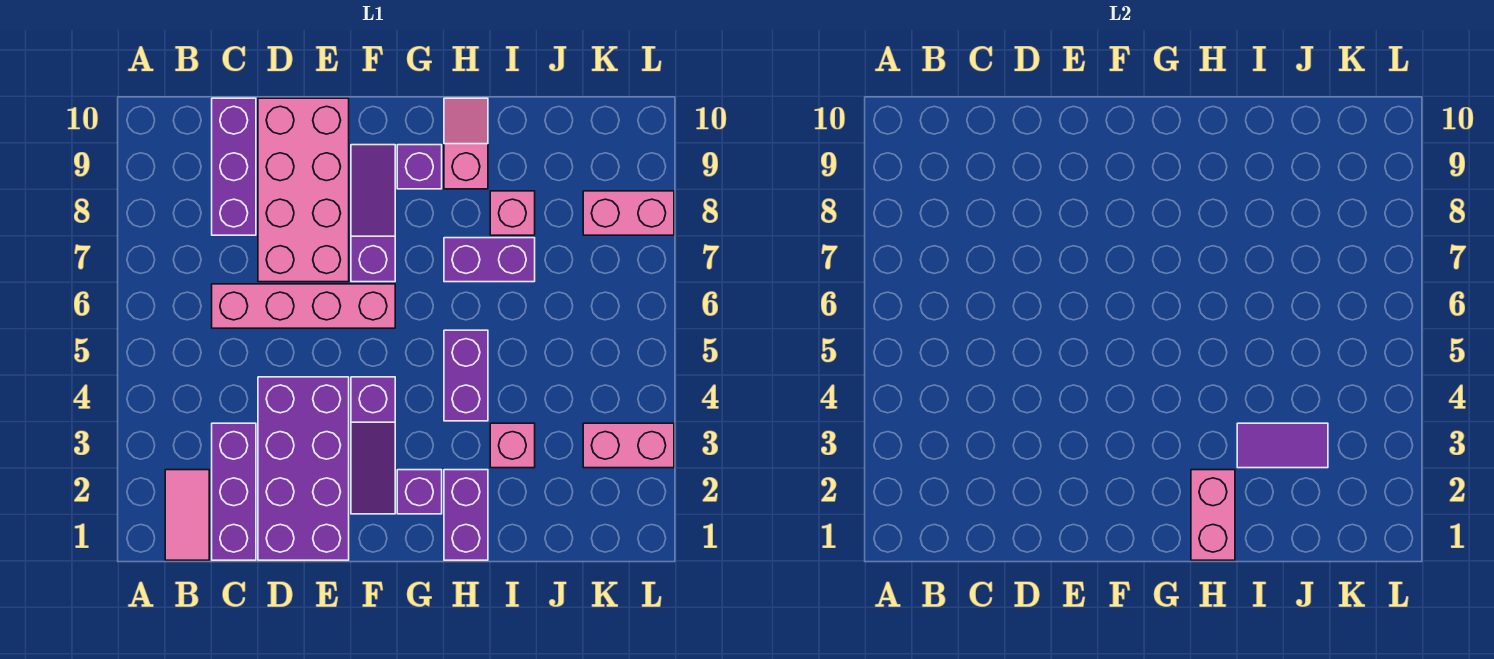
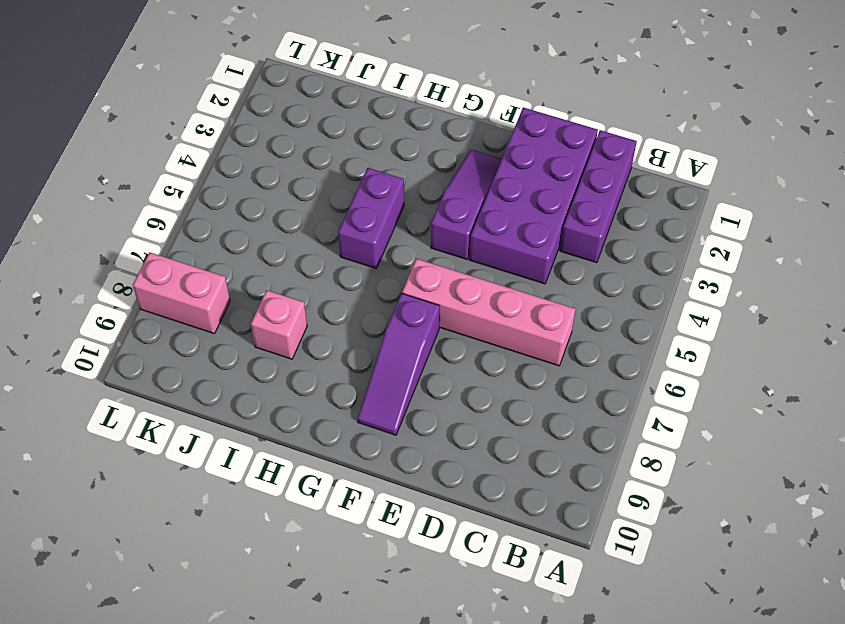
none -> pink tile B1:B2 level 1
none -> purple brick C8:C10 level 1
none -> pink brick D7:E10 level 1

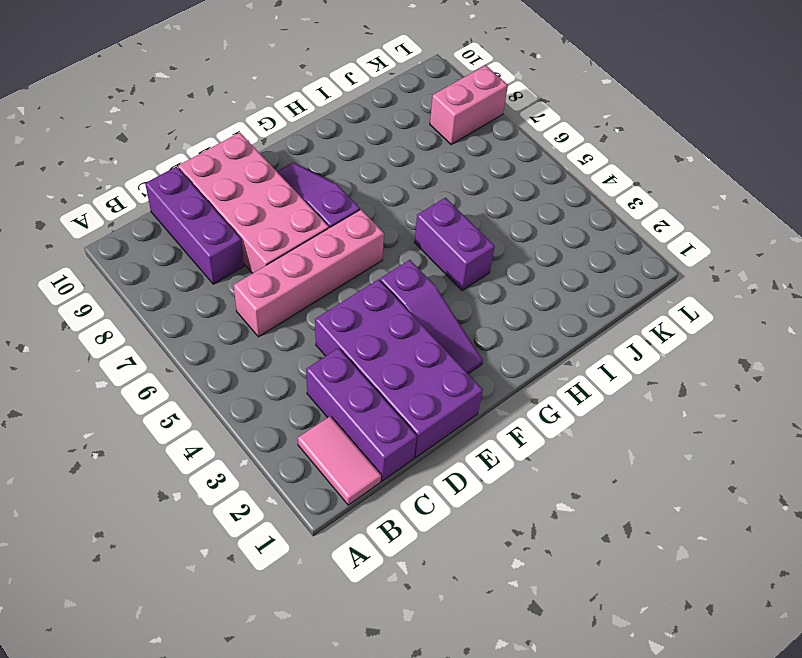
none -> purple brick G2 level 1
none -> purple brick G9 level 1
none -> purple brick H1:H2 level 1

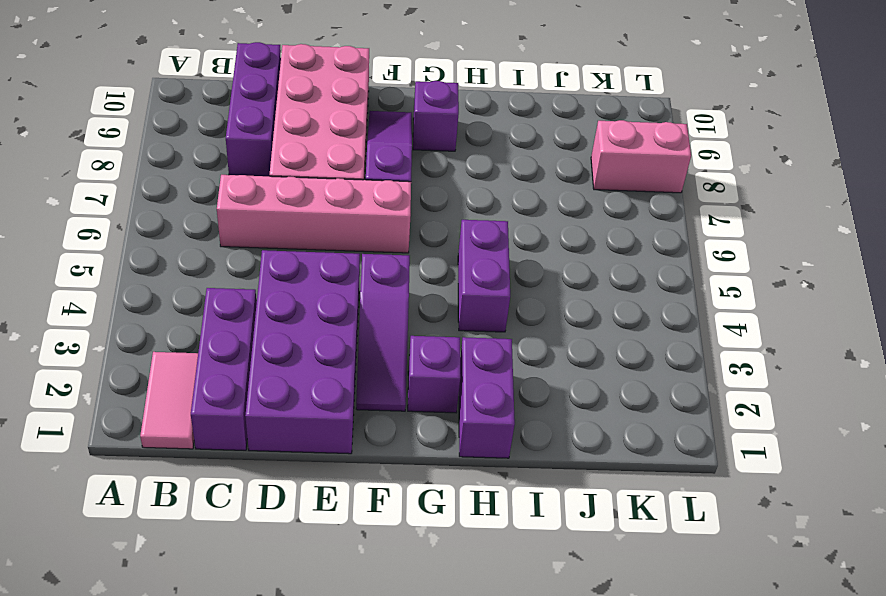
none -> purple brick H7:I7 level 1
none -> pink slope H9:H10 level 1 top 9
none -> pink brick I3 level 1

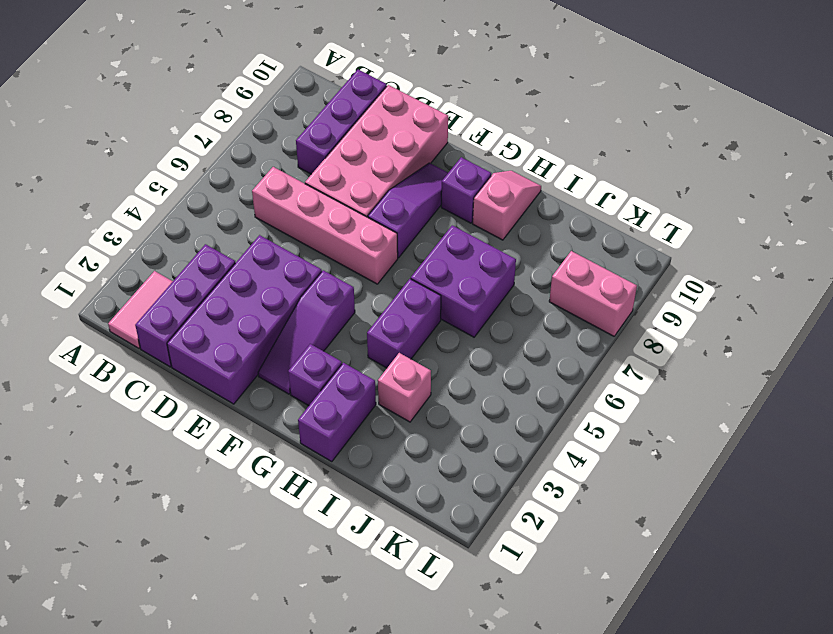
purple brick H6:I7 level 1 -> purple brick H7:I7 level 1
none -> pink brick I8 level 1
none -> pink brick K3:L3 level 1
none -> pink brick H1:H2 level 2

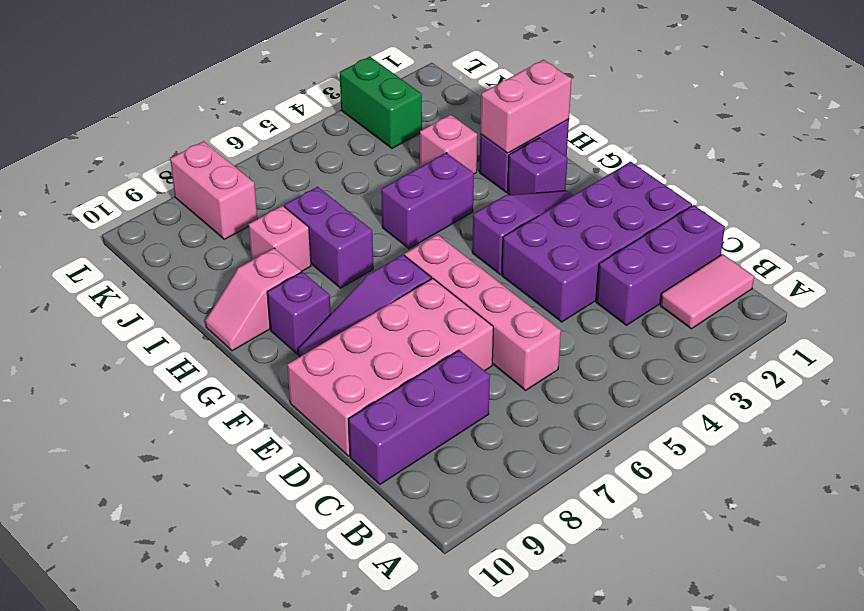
green brick K3:L3 level 1 -> pink brick K3:L3 level 1
none -> purple tile I3:J3 level 2

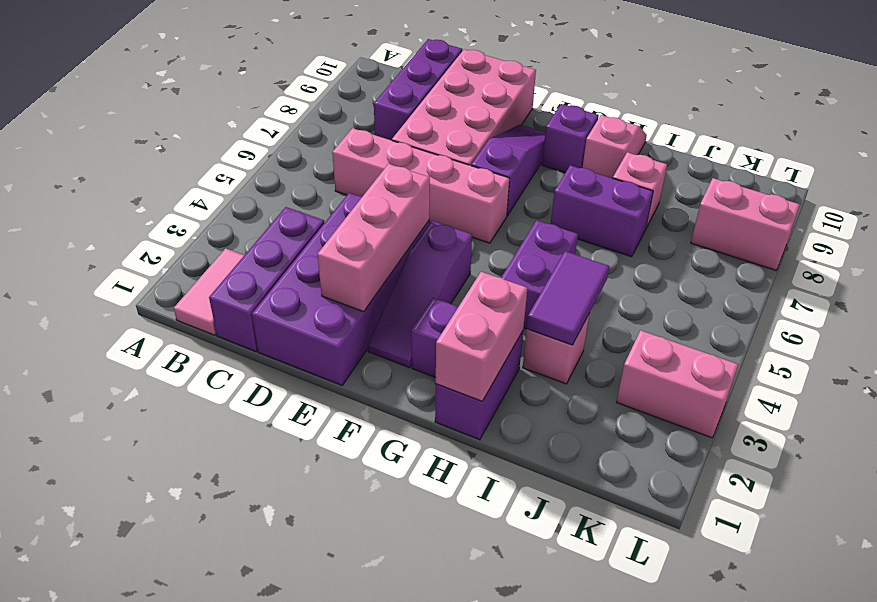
pink brick E2:E4 level 2 -> none
purple tile I3:I4 level 2 -> purple tile I3:J3 level 2

